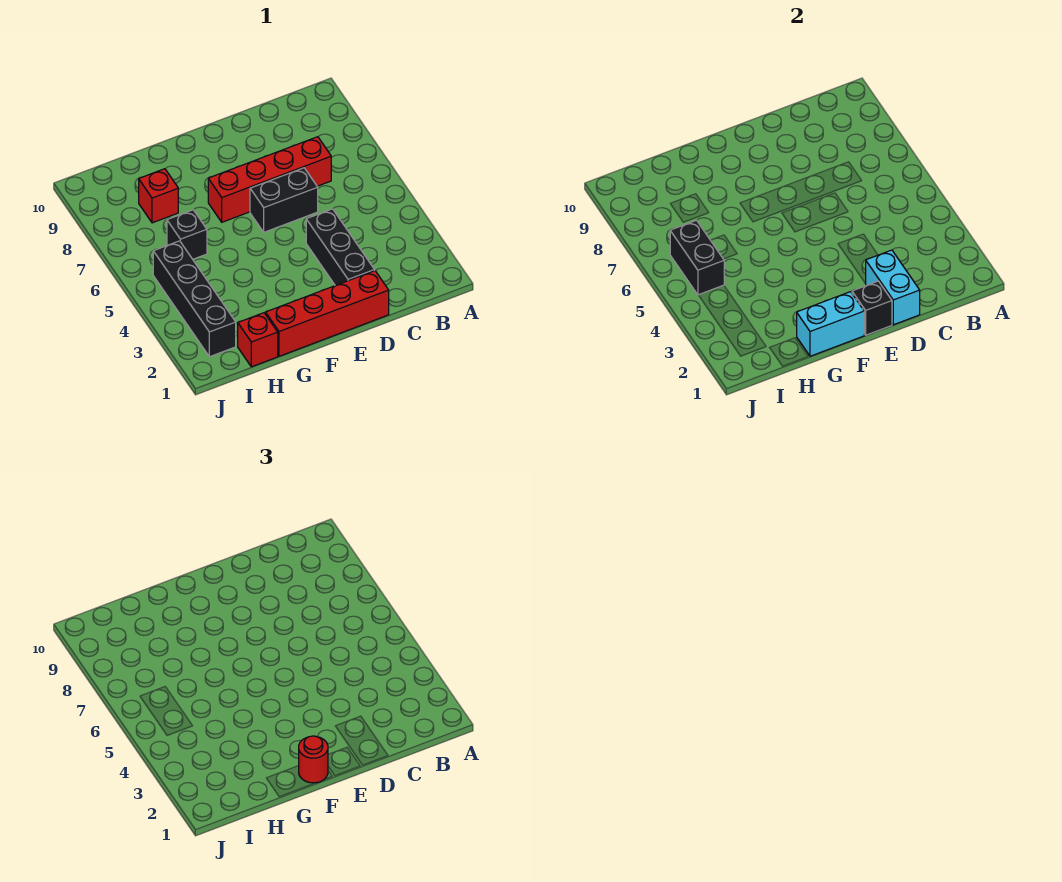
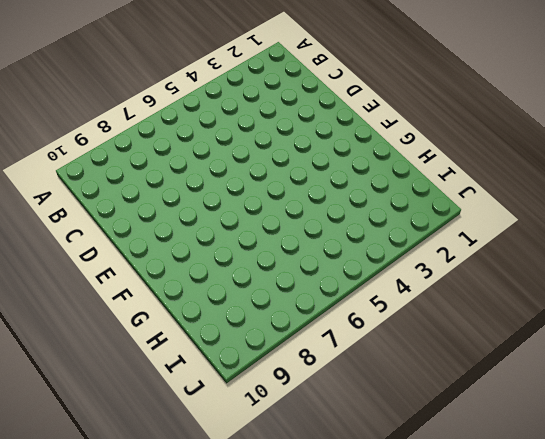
none -> red brick C7:F7 level 1
none -> red brick D1:G1 level 1
none -> black brick D2:D4 level 1

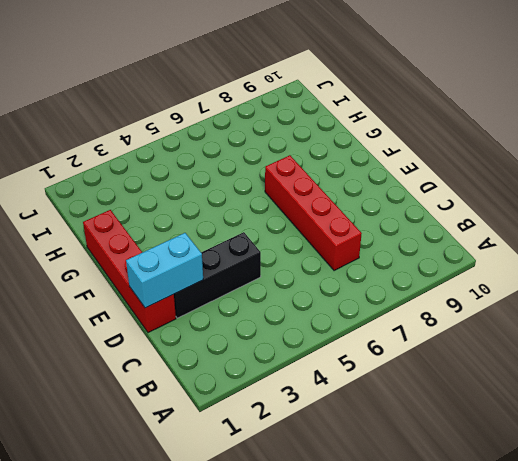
none -> black brick D6:E6 level 1
none -> red brick H1 level 1
none -> black brick H6 level 1

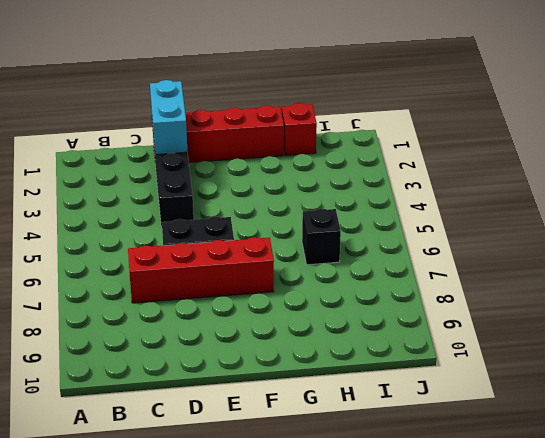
none -> red brick H8 level 1
none -> black brick I2:I5 level 1
none -> black brick E1 level 2

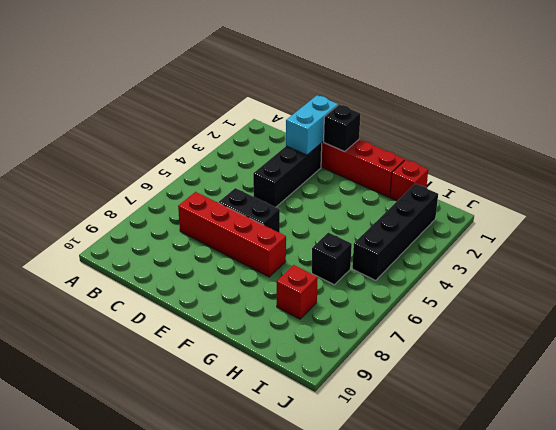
none -> cyan brick F1:G1 level 2
none -> black brick I5:I6 level 2
none -> red round brick F1 level 3

